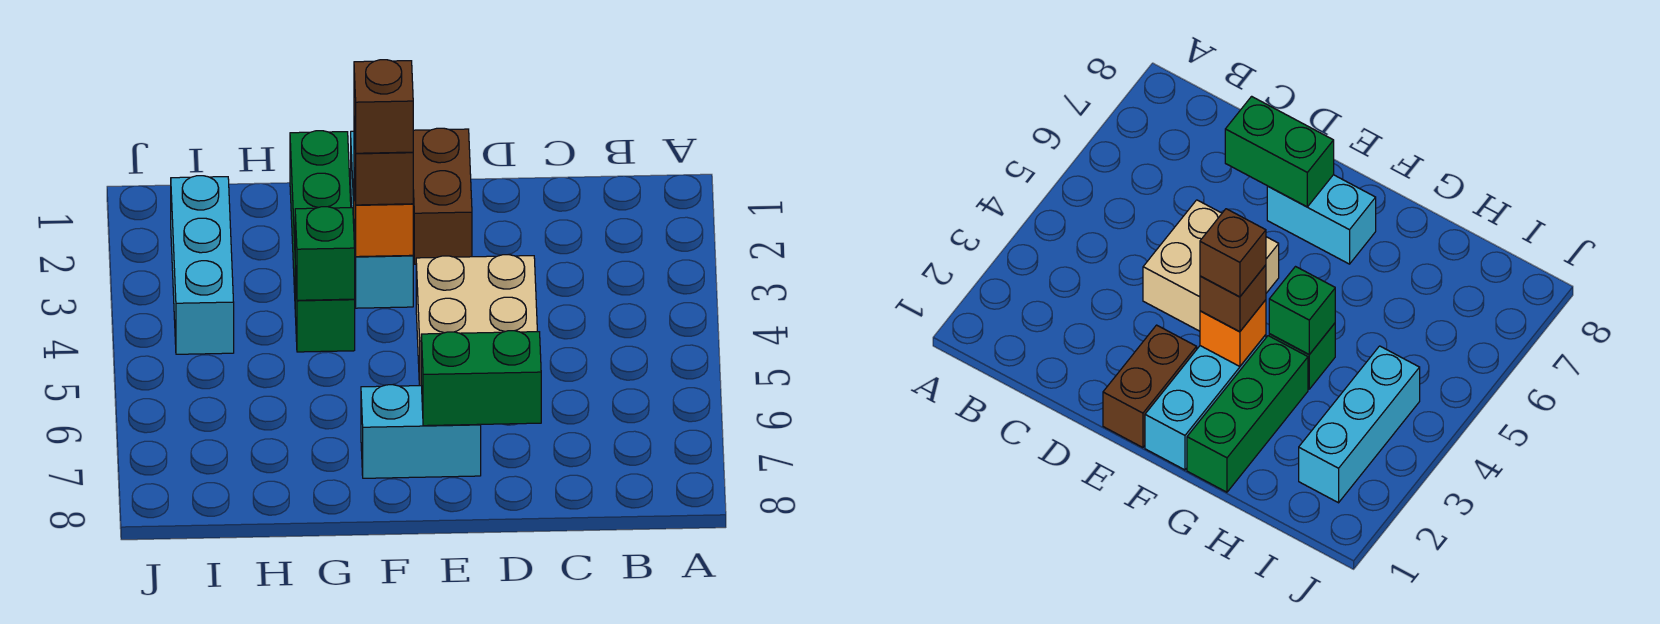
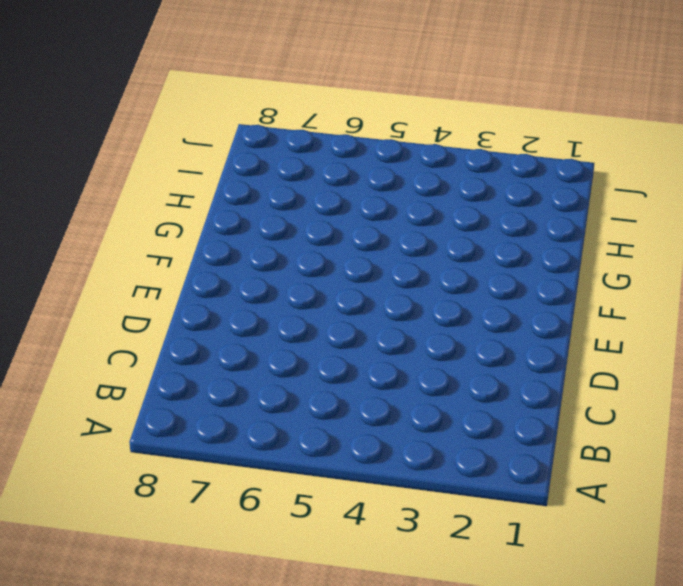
none -> tan brick D4:E5 level 1
none -> brown brick E1:E2 level 1
none -> cyan brick E7:F7 level 1

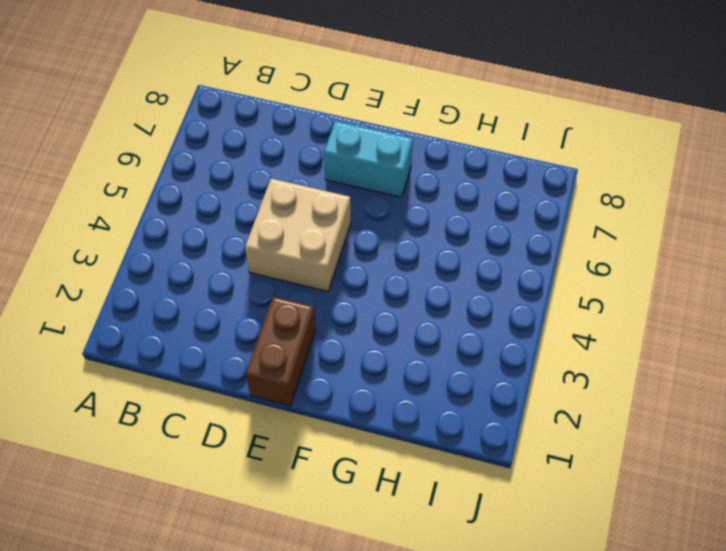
none -> cyan brick F1:F3 level 1
none -> green brick G1:G3 level 1
none -> green brick G4 level 1

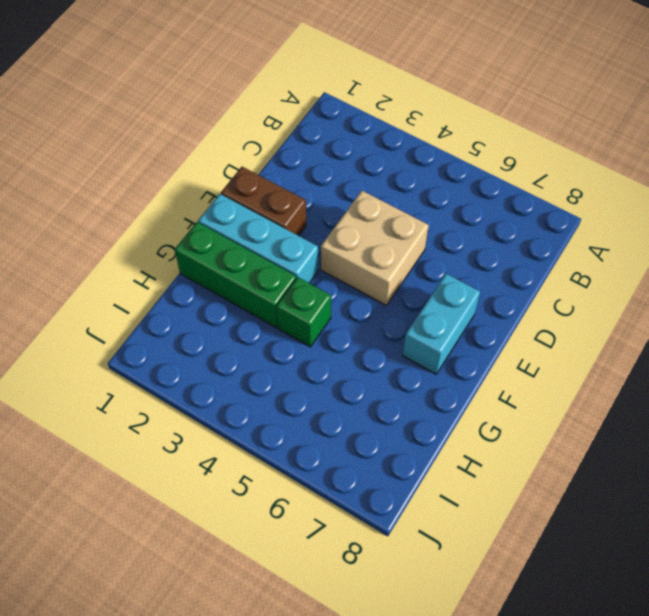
none -> cyan brick I2:I4 level 1
none -> green brick D7:E7 level 2
none -> orange brick F3 level 2

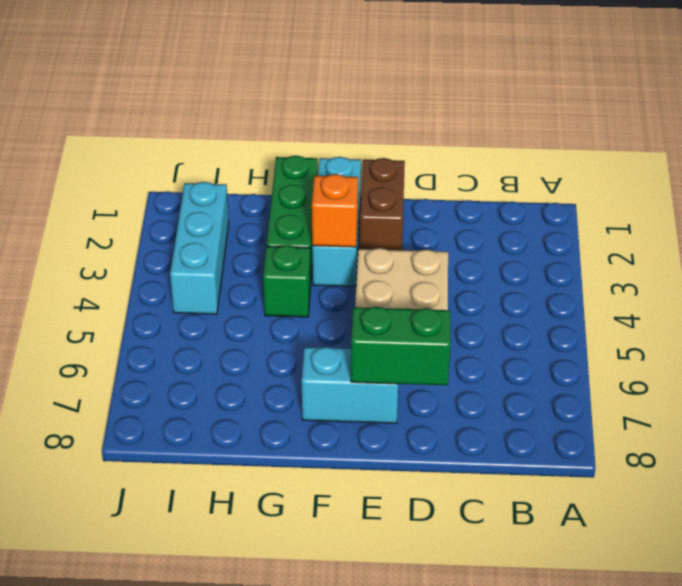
none -> green brick G4 level 2
none -> brown brick F3 level 3
none -> brown brick F3 level 4

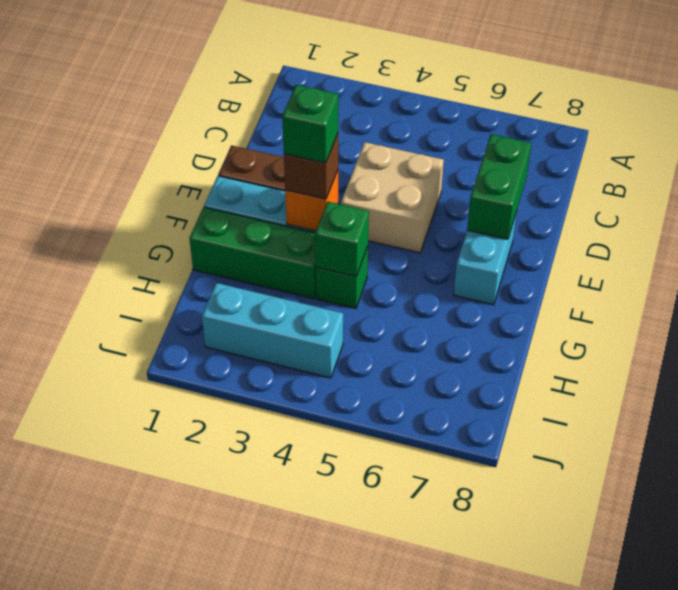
green brick F3 level 4 -> brown brick F3 level 4

